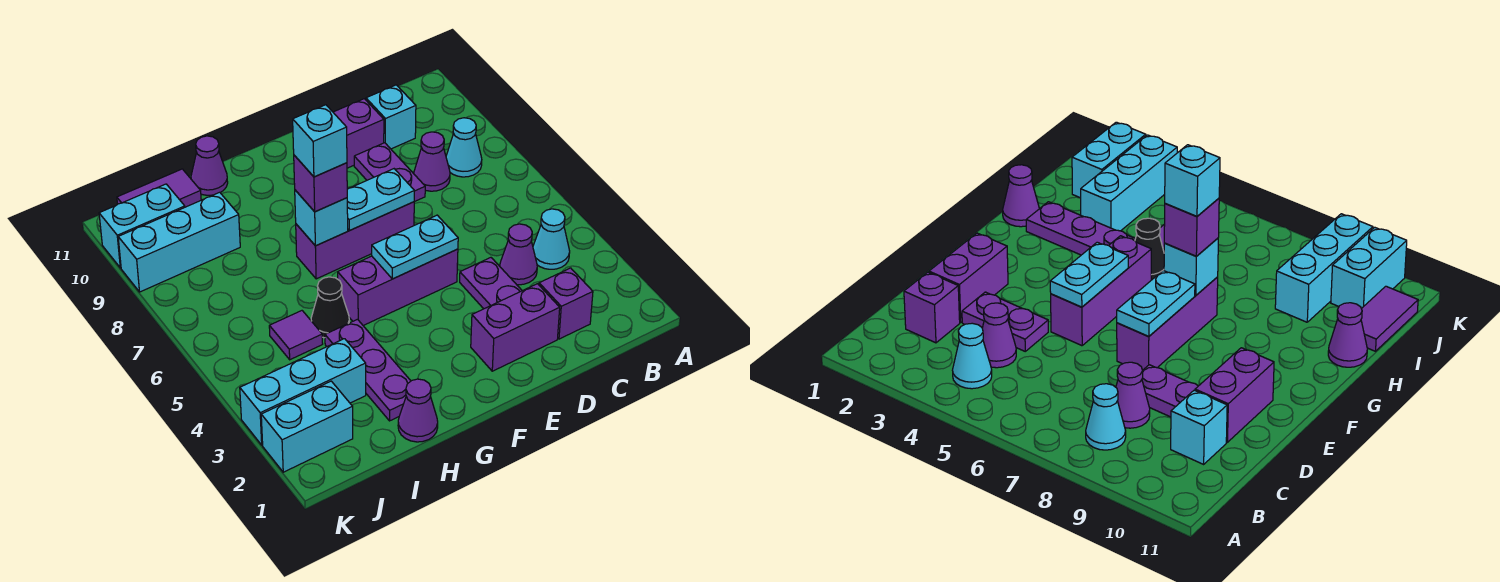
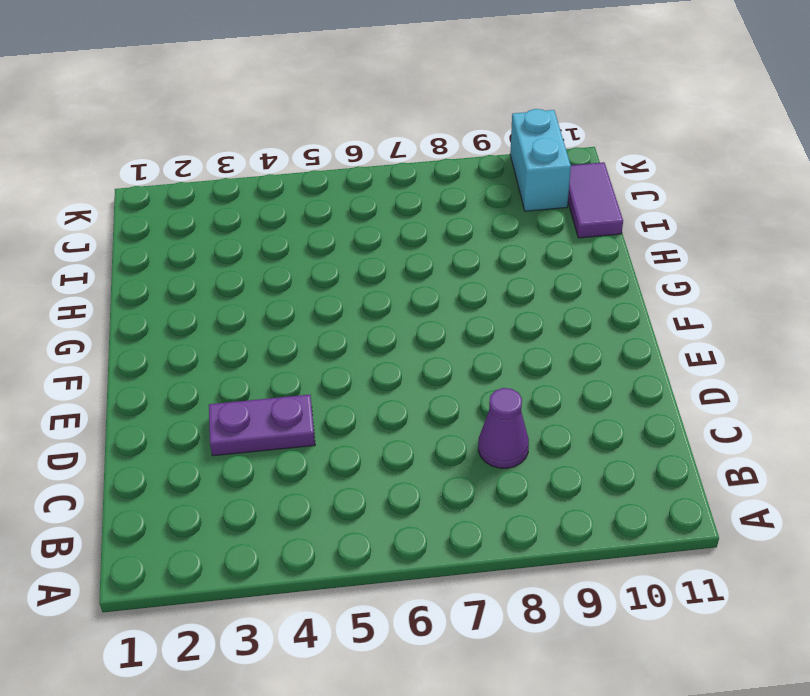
none -> cyan cone B4 level 1
none -> cyan cone B8 level 1
none -> purple brick C2 level 1

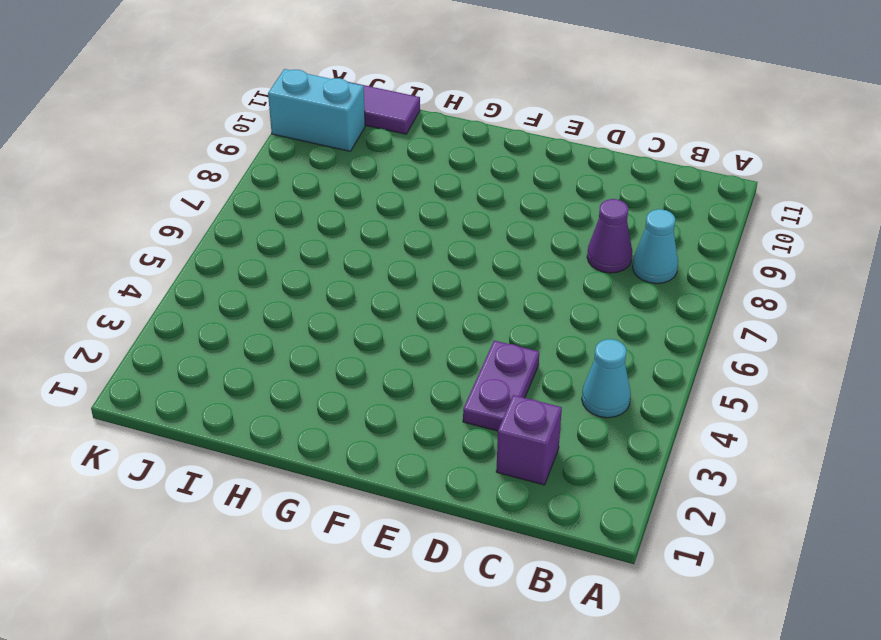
none -> purple cone C4 level 1
none -> cyan brick C10 level 1
none -> purple brick D2:E2 level 1

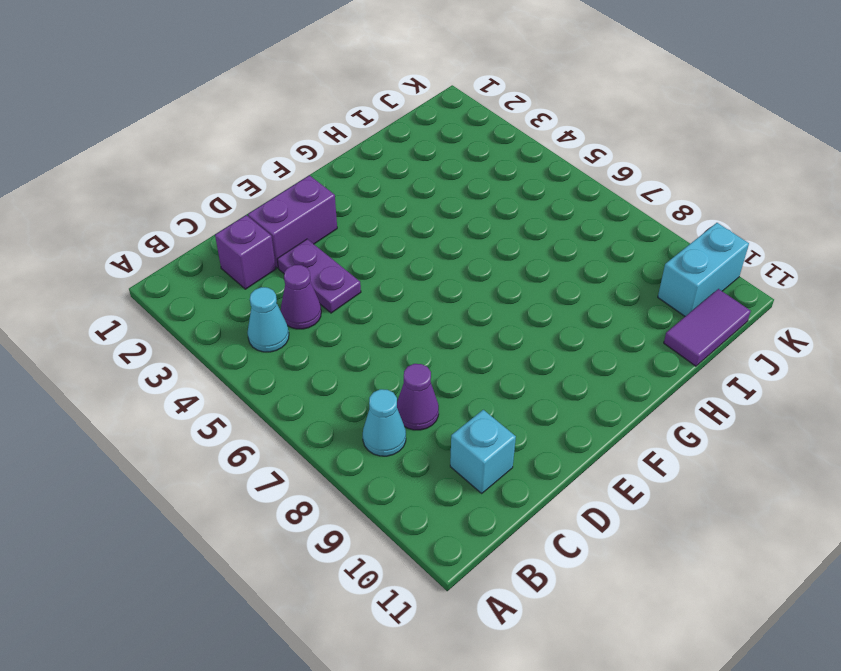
none -> purple plate D8:D9 level 1
none -> purple brick D10:E10 level 1
none -> purple brick E5:G5 level 1

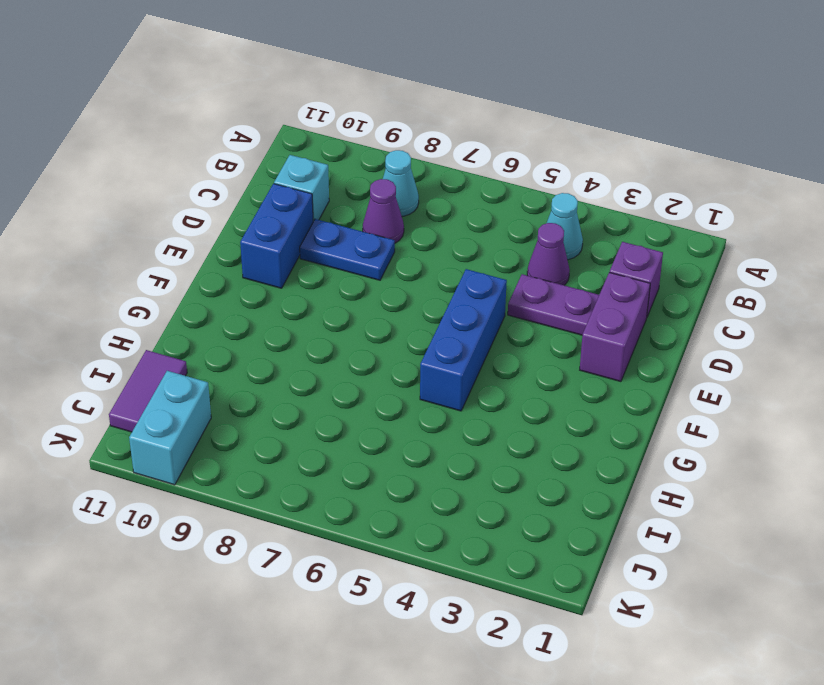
blue plate D8:D9 level 1 -> purple plate D8:D9 level 1
blue brick D10:E10 level 1 -> purple brick D10:E10 level 1
blue brick E5:G5 level 1 -> purple brick E5:G5 level 1
none -> purple brick E7:G7 level 1
none -> purple cone H1 level 1
none -> purple plate H2:H4 level 1

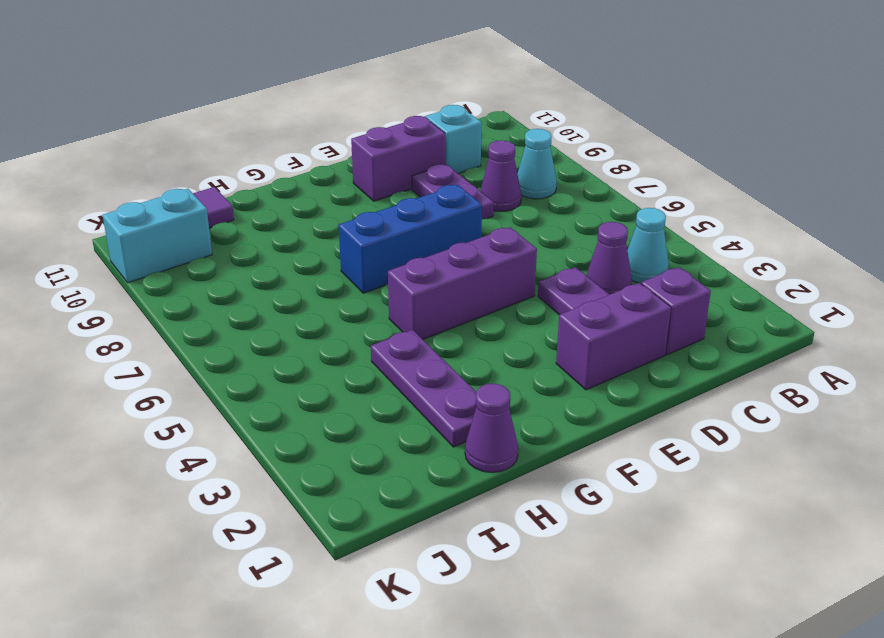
blue brick E7:G7 level 1 -> purple brick E7:G7 level 1
none -> black cone H5 level 1
none -> purple cone H11 level 1
none -> cyan brick I3:K3 level 1

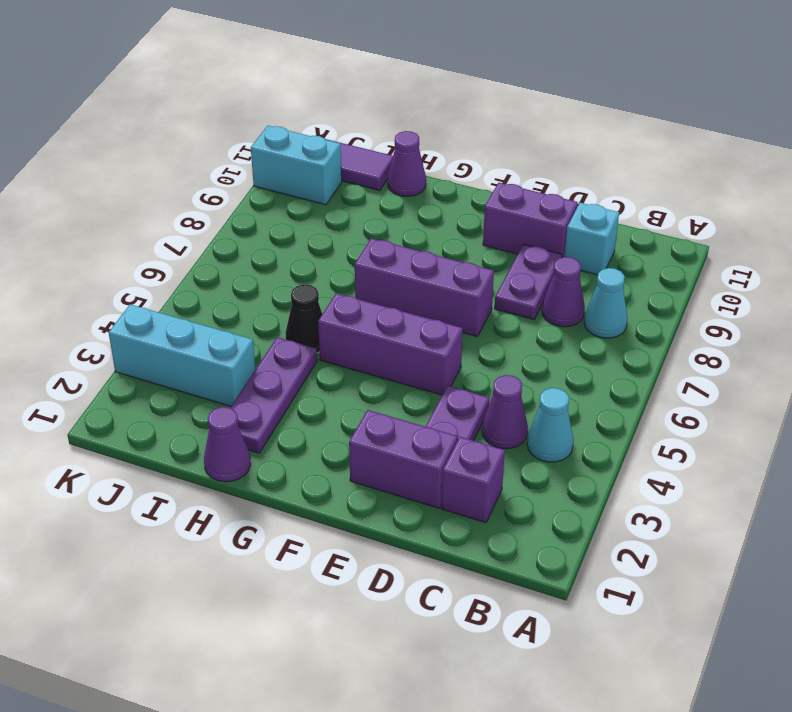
none -> purple tile I5 level 1
none -> cyan brick I9:K9 level 1
none -> cyan brick J2:K2 level 1

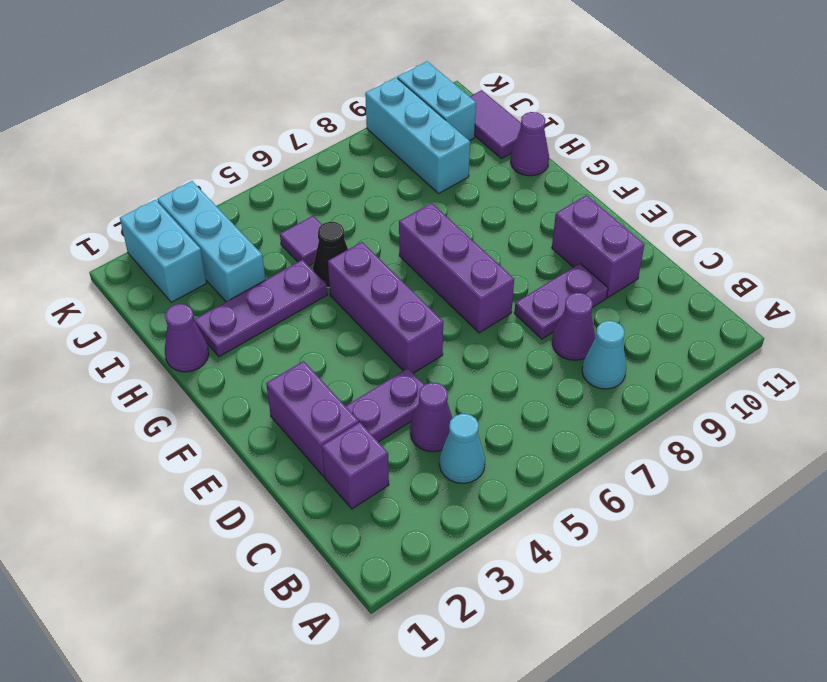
none -> cyan brick C10 level 1
none -> cyan plate E5:F5 level 2
none -> cyan plate E7:F7 level 2

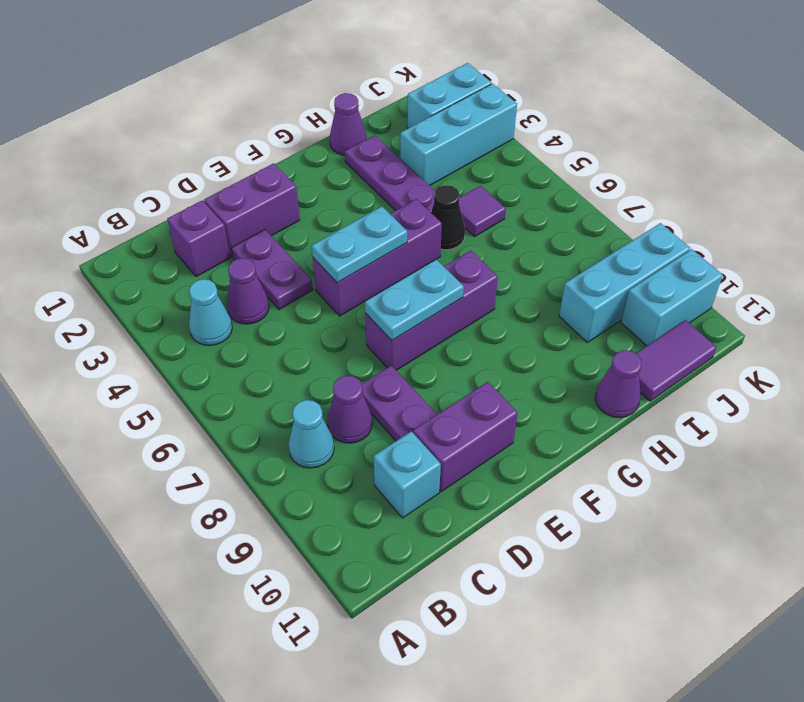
none -> cyan brick G7 level 2
none -> purple brick G7 level 3
none -> cyan brick G7 level 4

